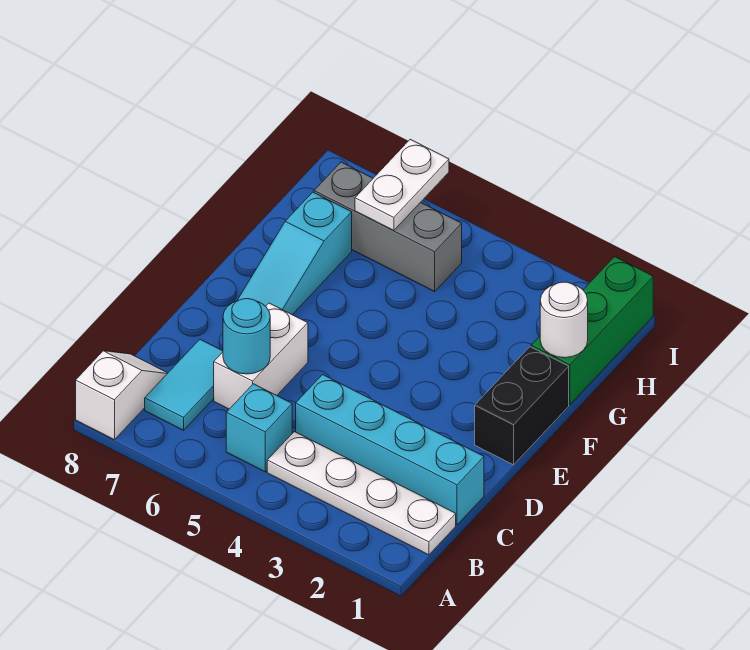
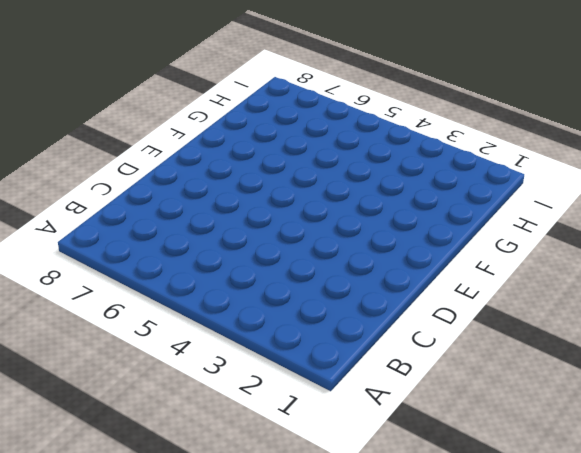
none -> white slope A8:B8 level 1 top A
none -> white plate B1:B4 level 1
none -> cyan brick B5 level 1

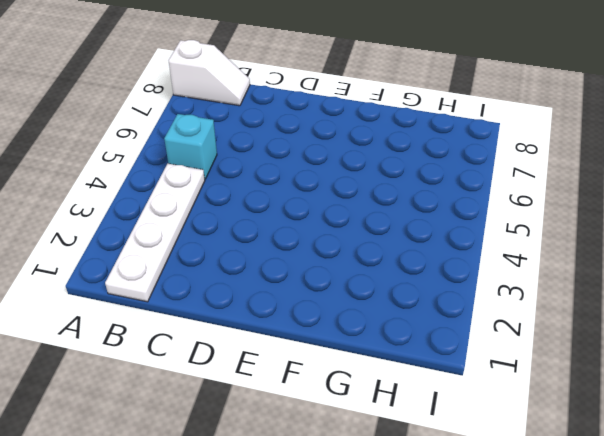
none -> cyan tile B7:C7 level 1
none -> cyan brick C1:C4 level 1
none -> white brick C6:D6 level 1

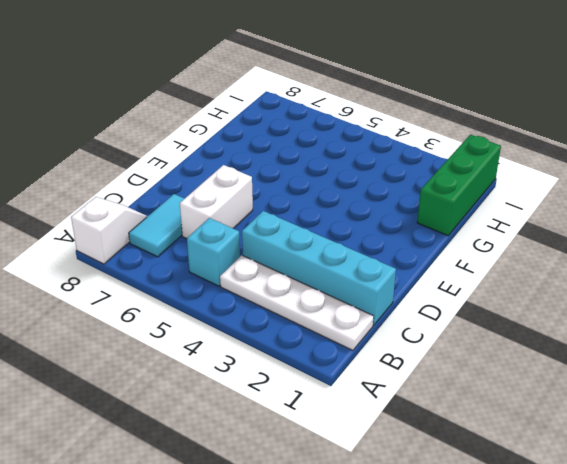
none -> black brick E1:F1 level 1
none -> cyan slope E7:G7 level 1 top G
none -> grey brick H5:H7 level 1

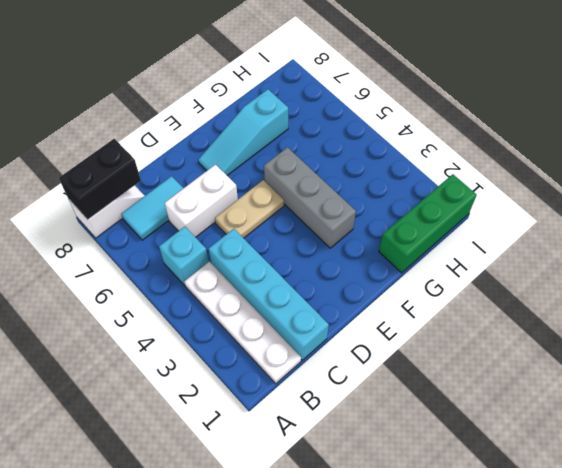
black brick A8:B8 level 2 -> black brick E1:F1 level 1
tan plate D5:E5 level 1 -> none
grey brick F3:F5 level 1 -> grey brick H5:H7 level 1
none -> cyan round brick C6 level 2
none -> white round brick G1 level 2
none -> white plate H6:I6 level 2

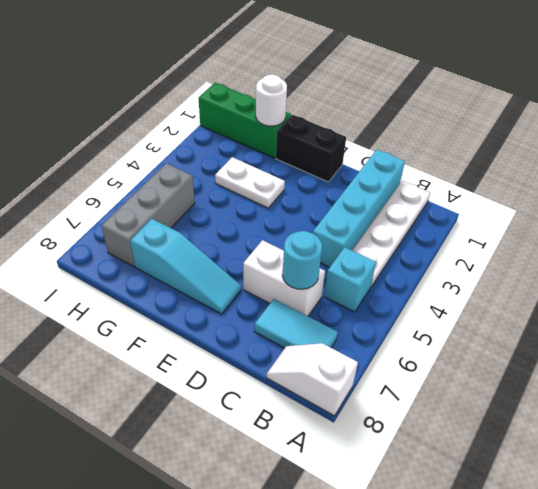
white plate F3:G3 level 1 -> white plate H6:I6 level 2

